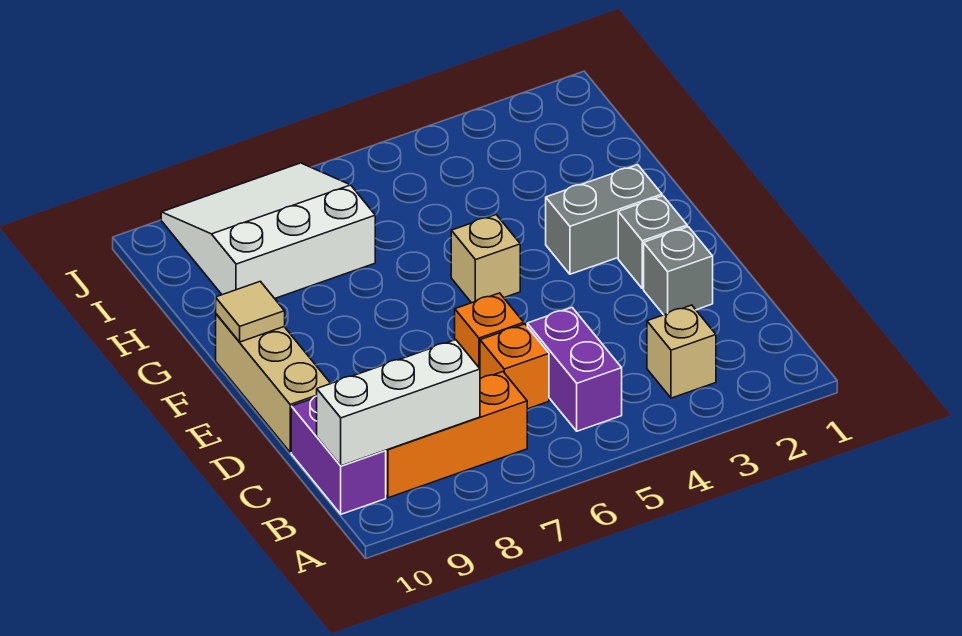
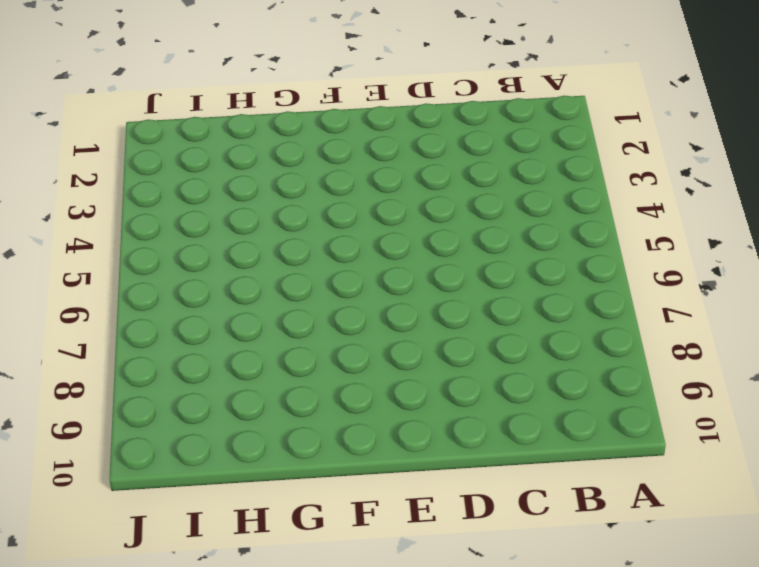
none -> tan brick B3 level 1
none -> purple brick B5:C5 level 1
none -> orange brick B7:B9 level 1

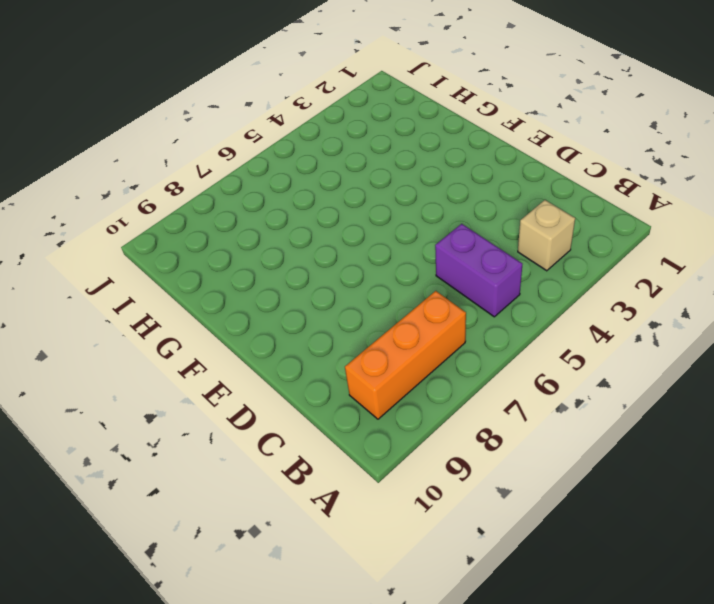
none -> purple brick B10:C10 level 1
none -> orange brick C6 level 1
none -> grey brick D2 level 1

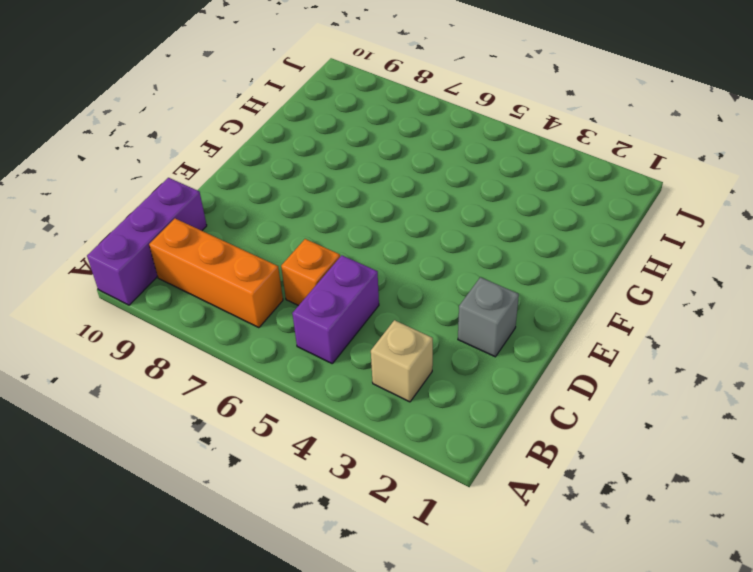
purple brick A10:C10 level 1 -> purple brick B10:C10 level 1
none -> orange brick D6 level 1
none -> tan brick D10:F10 level 1
none -> grey brick E2 level 1

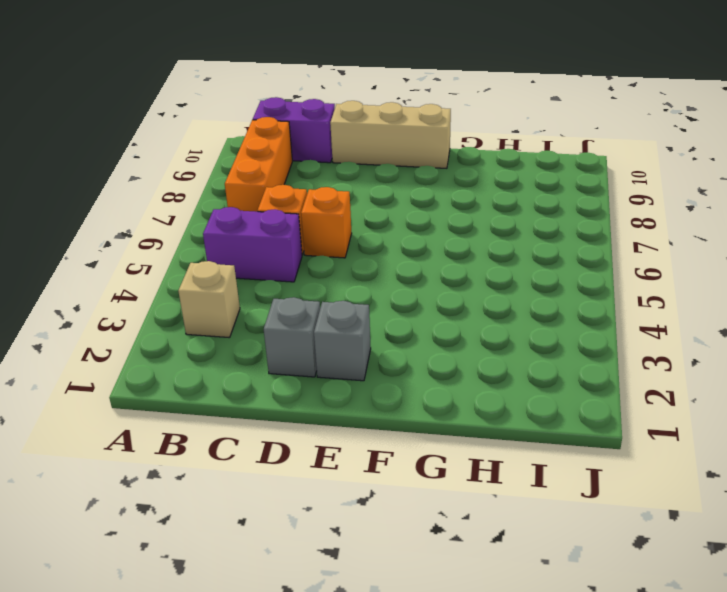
none -> grey brick F2:F3 level 1
none -> tan brick F5 level 1
none -> white slope H7:J9 level 1 top H

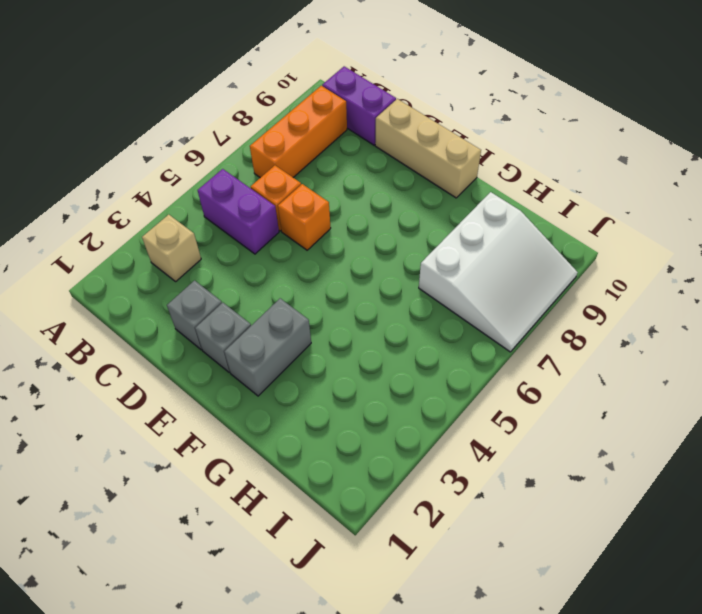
none -> tan brick F5 level 1
none -> white brick B8:B10 level 2
none -> tan tile F10 level 2

